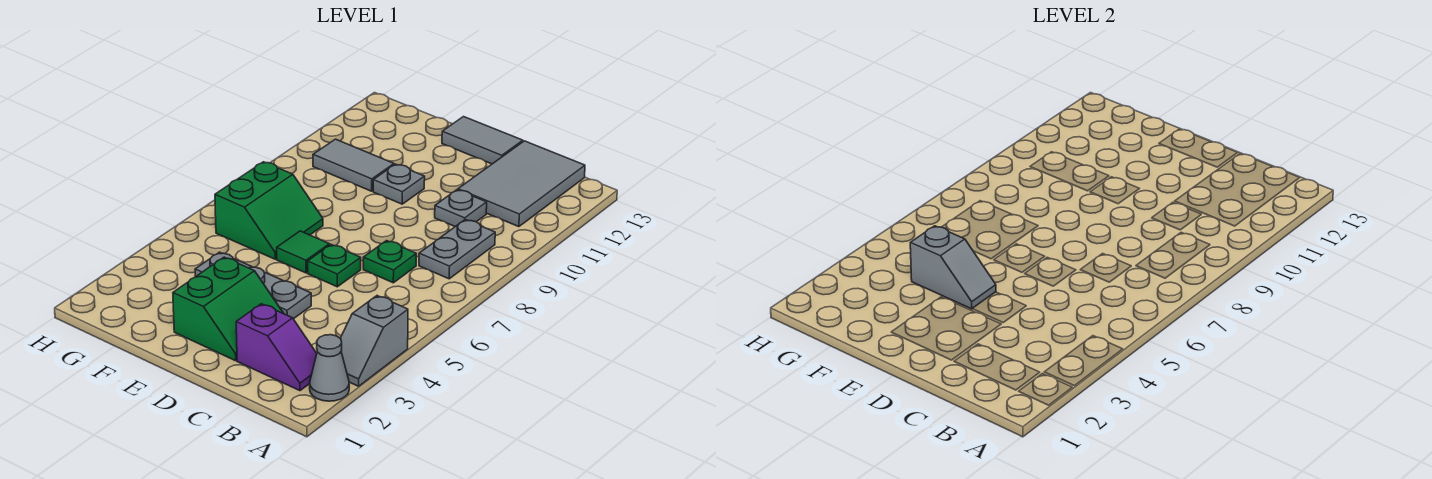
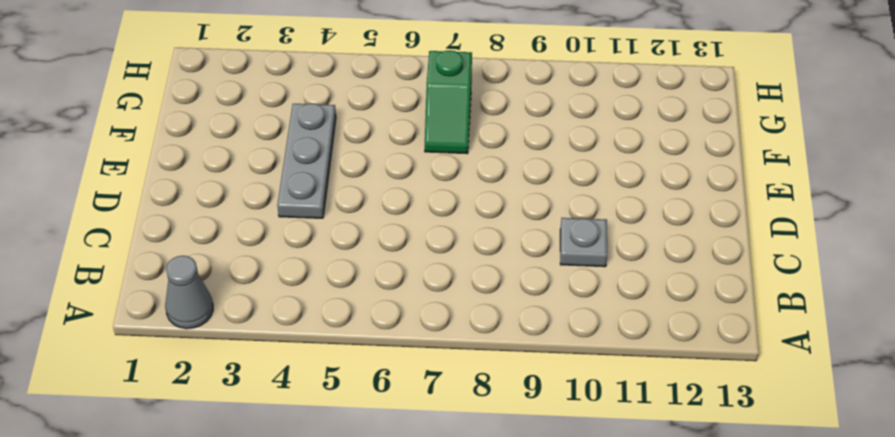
green slope F7:G7 level 1 top G -> green slope F6:G7 level 1 top G
none -> grey slope A3:A4 level 1 top 4
none -> purple slope B2:C2 level 1 top C
none -> grey plate B8:B9 level 1

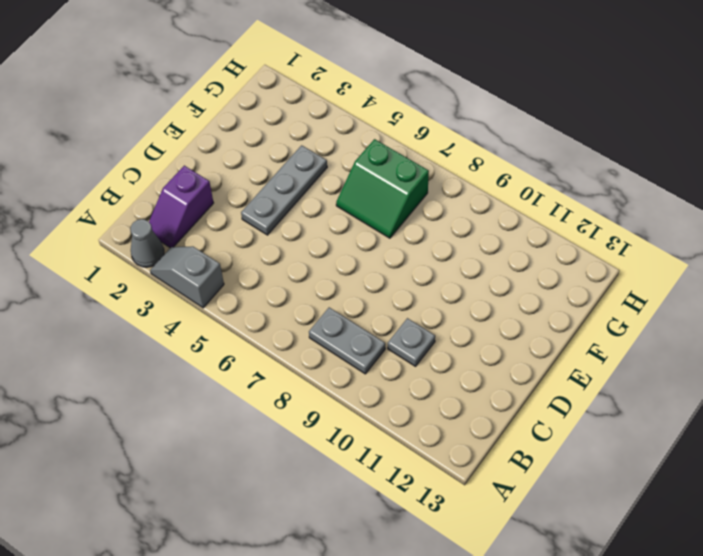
none -> grey tile B11:C13 level 1
none -> green plate C7 level 1
none -> green slope D2:E3 level 1 top E

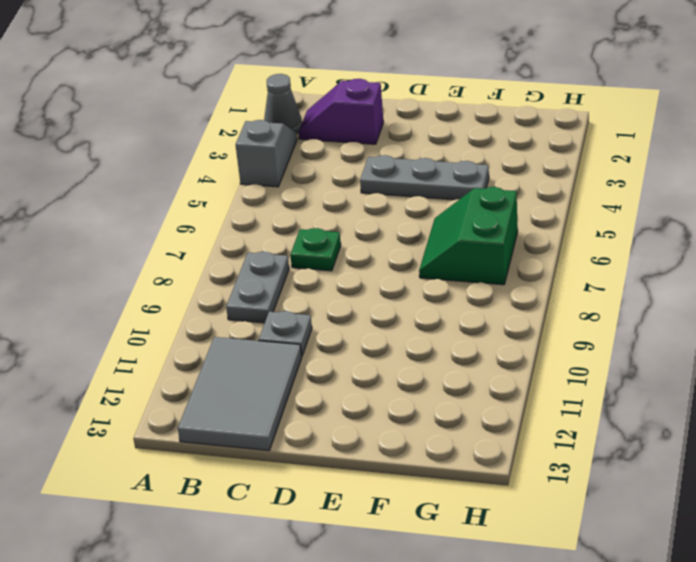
none -> green slope D2:E3 level 1 top E
none -> green plate D6 level 1
none -> grey tile D13:E13 level 1

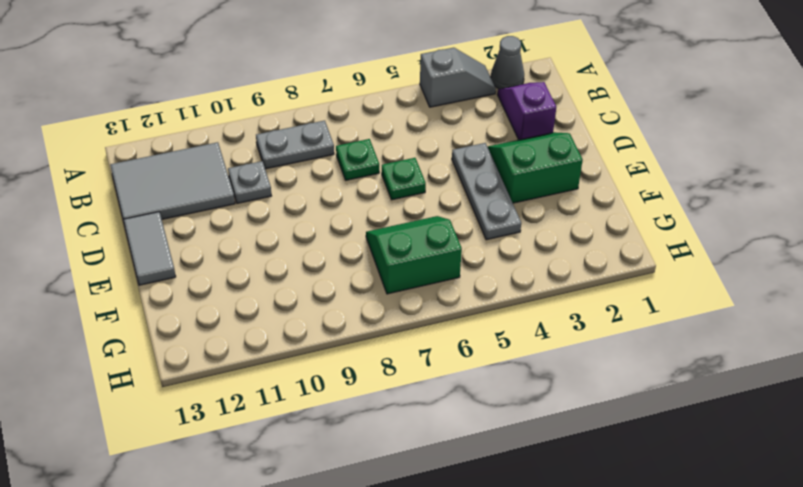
none -> green tile E6 level 1
none -> grey plate E10 level 1
none -> grey tile F10:G10 level 1

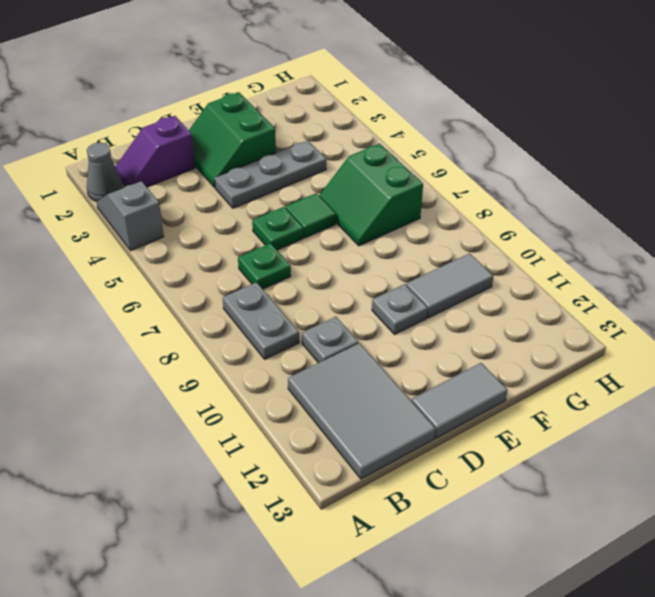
none -> grey slope E4:F4 level 2 top F

